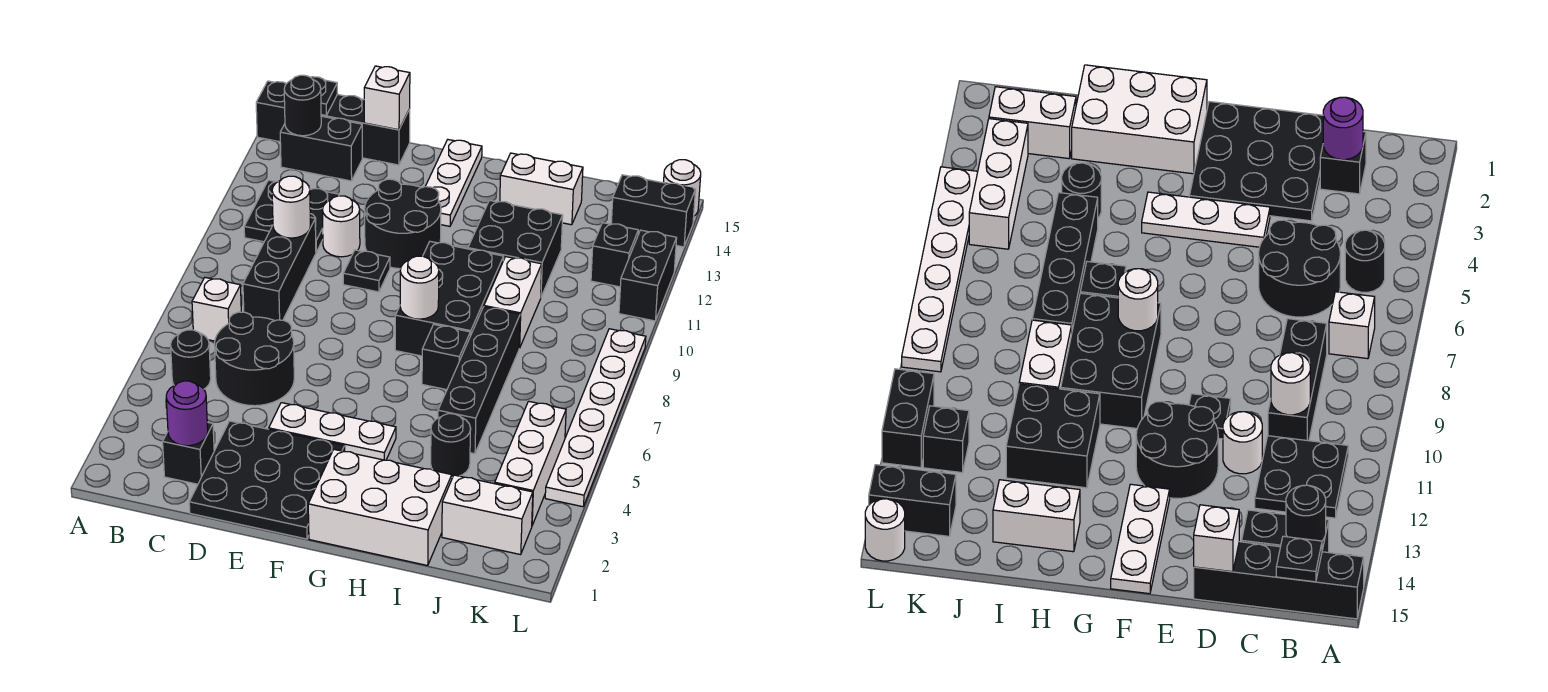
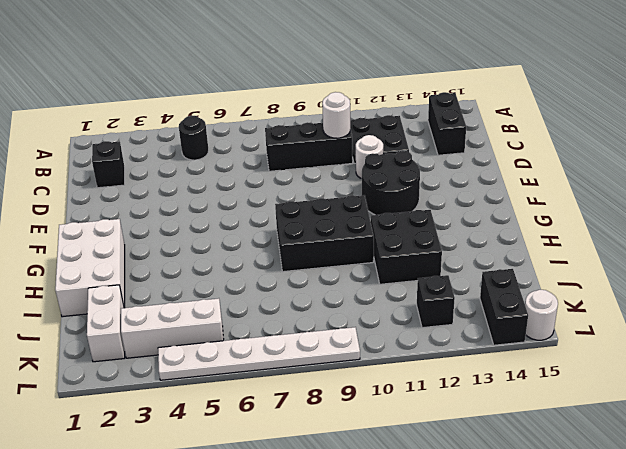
none -> black brick A15:D15 level 1
none -> white brick B7 level 1
none -> black round brick C5:D6 level 1
none -> black plate D1:F3 level 1

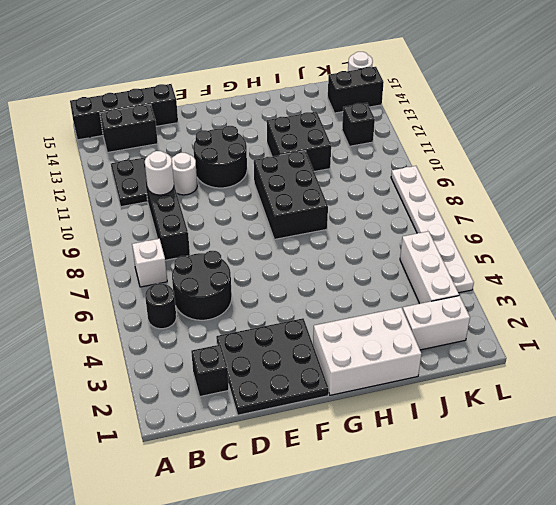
none -> white plate E4:G4 level 1
none -> black plate E10 level 1
none -> white plate F13:F15 level 1
none -> black brick H7 level 1

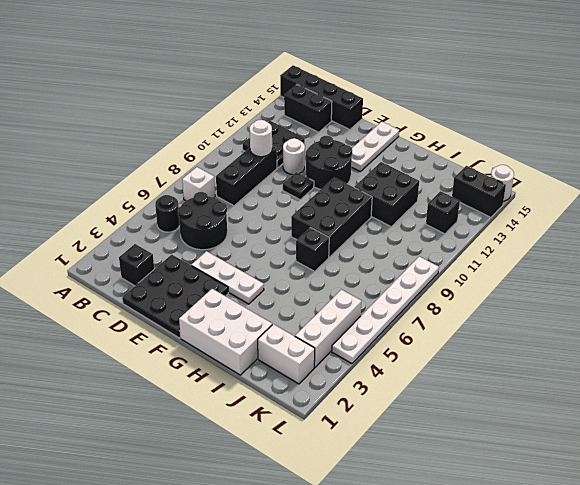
none -> white brick H14:I14 level 1
none -> black round brick I4 level 1
none -> black brick I5:I8 level 1
none -> white brick I9:I10 level 1

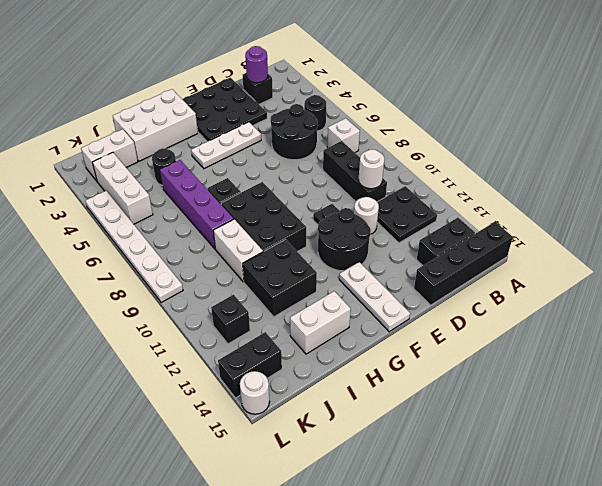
purple brick I5:I8 level 1 -> black brick I5:I8 level 1
none -> black brick L11:L12 level 1
none -> black round brick B14 level 2
none -> black plate B15 level 2
none -> white brick D15 level 2

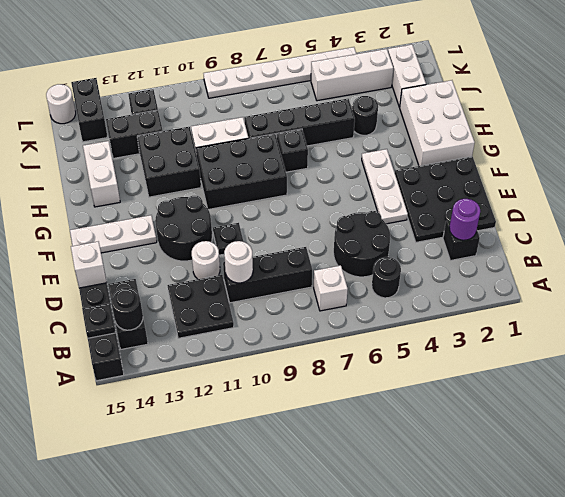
black brick J12:J13 level 1 -> black brick L11:L12 level 1
none -> white round brick G8 level 2

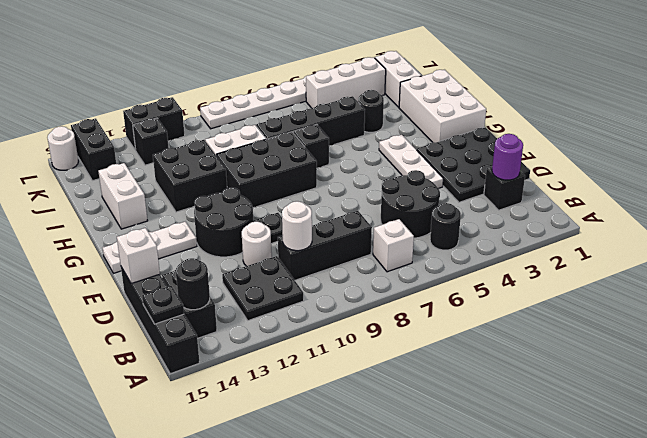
none -> white round brick G8 level 2

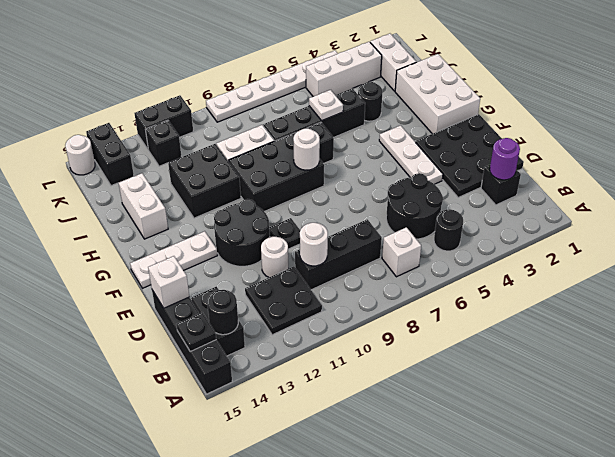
white plate I6 level 2 -> none

